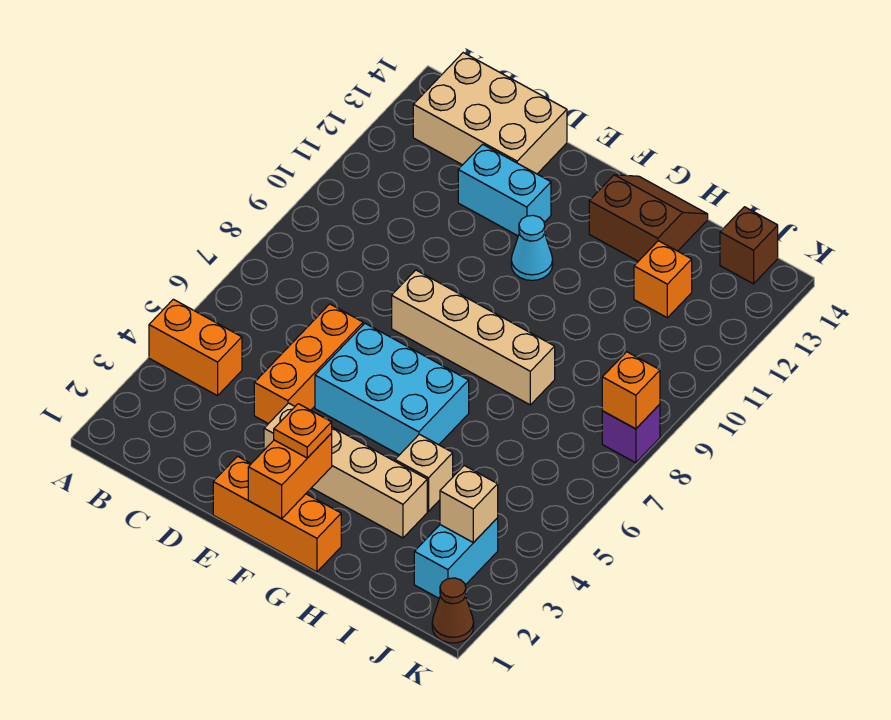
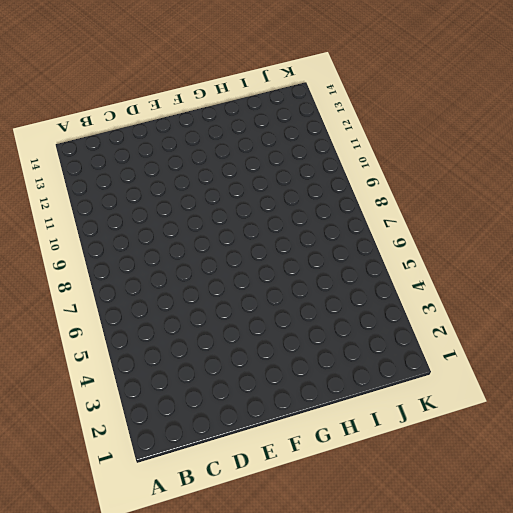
none -> orange brick A4:B4 level 1
none -> tan brick B13:D14 level 1
none -> orange brick D4:D6 level 1

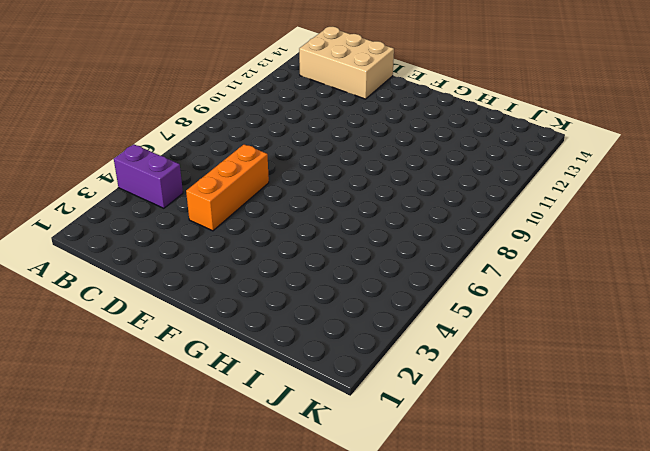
purple brick A4:B4 level 1 -> orange brick A4:B4 level 1
none -> cyan brick D12:E12 level 1
none -> orange brick E1:G1 level 1
none -> tan brick E3:H3 level 1

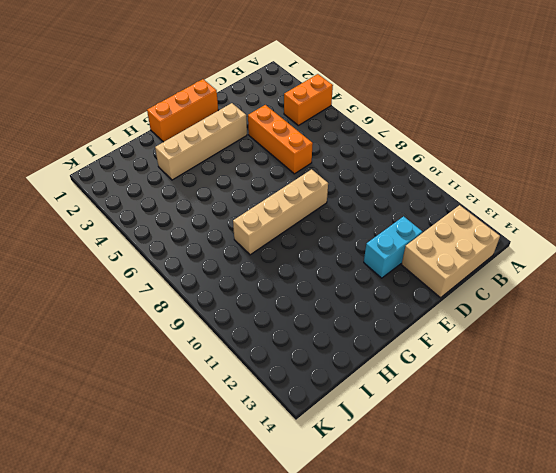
none -> cyan brick E5:G6 level 1
none -> cyan cone F11 level 1
none -> brown slope G13:H14 level 1 top 13

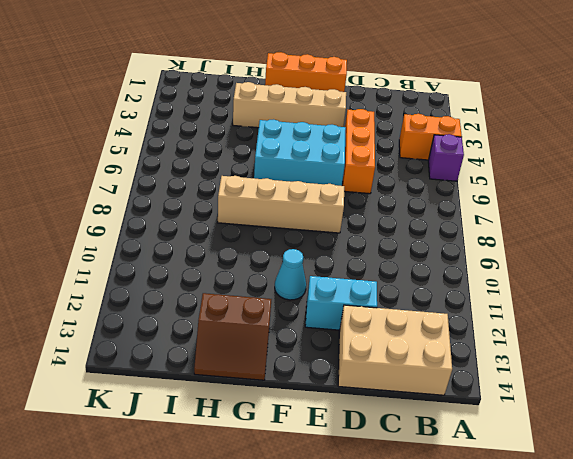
purple brick A5 level 1 -> purple brick K8 level 1
none -> tan brick H4 level 1
none -> orange brick I12 level 1
none -> cyan brick J2:J3 level 1

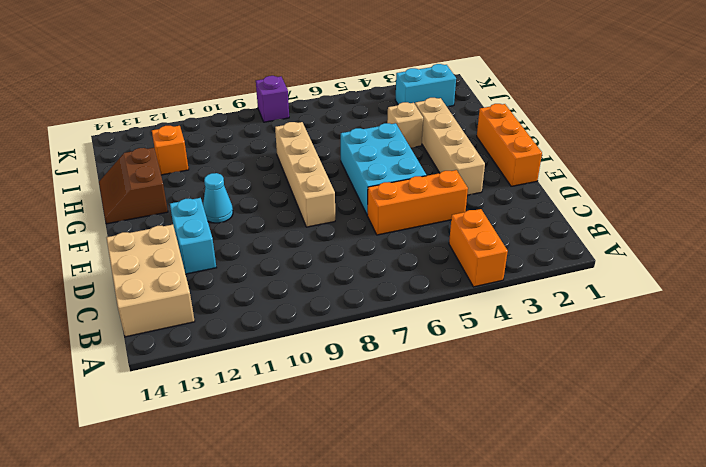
none -> brown brick J14 level 1
none -> brown cone K1 level 1
none -> orange brick F1:F2 level 2

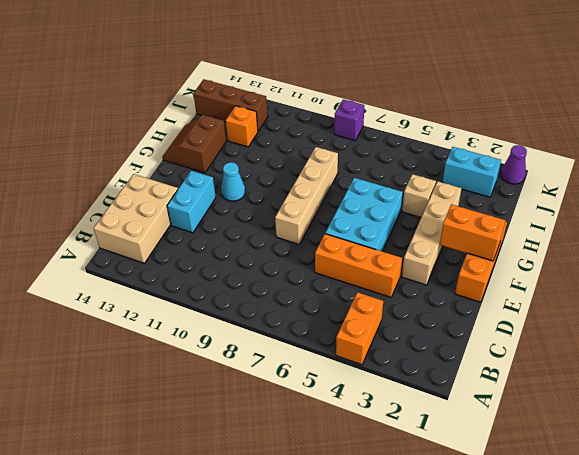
brown brick J12:J14 level 1 -> brown brick J14 level 1
purple cone K1 level 1 -> brown cone K1 level 1
none -> tan brick J3 level 2
none -> orange brick K8 level 2
none -> orange plate F2 level 3

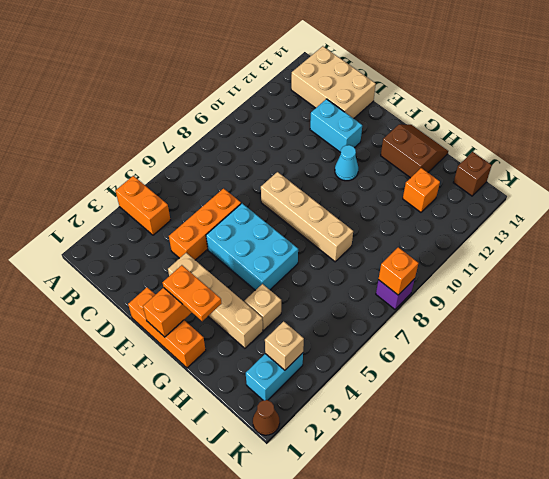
orange plate F2:G2 level 3 -> orange plate F2 level 3

